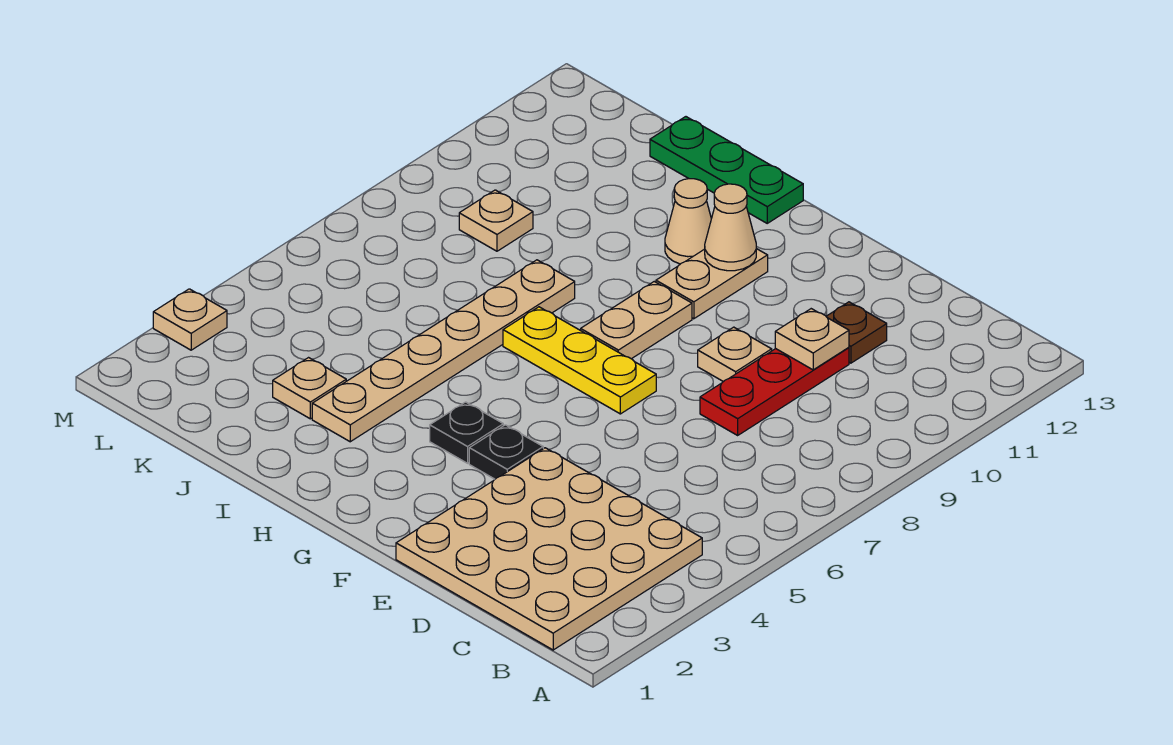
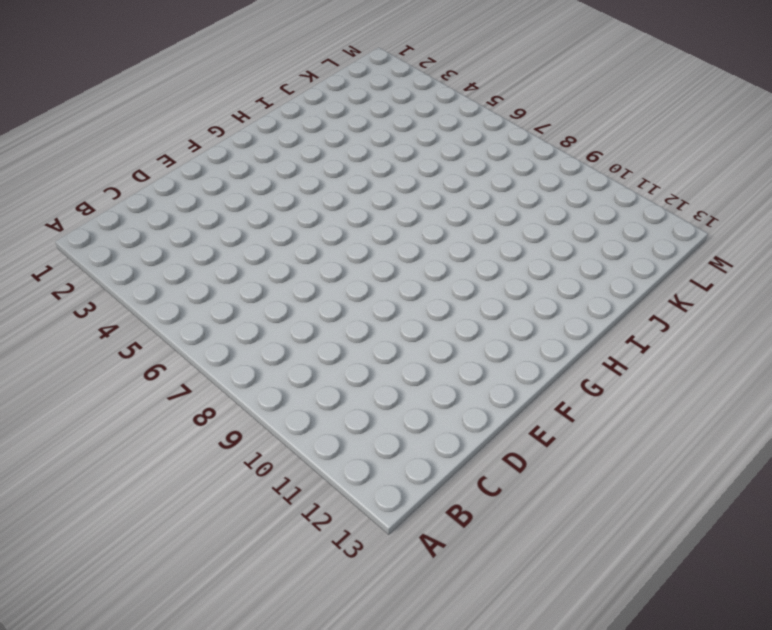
none -> tan plate B1:E4 level 1
none -> red plate D8:D10 level 1
none -> brown plate D11 level 1

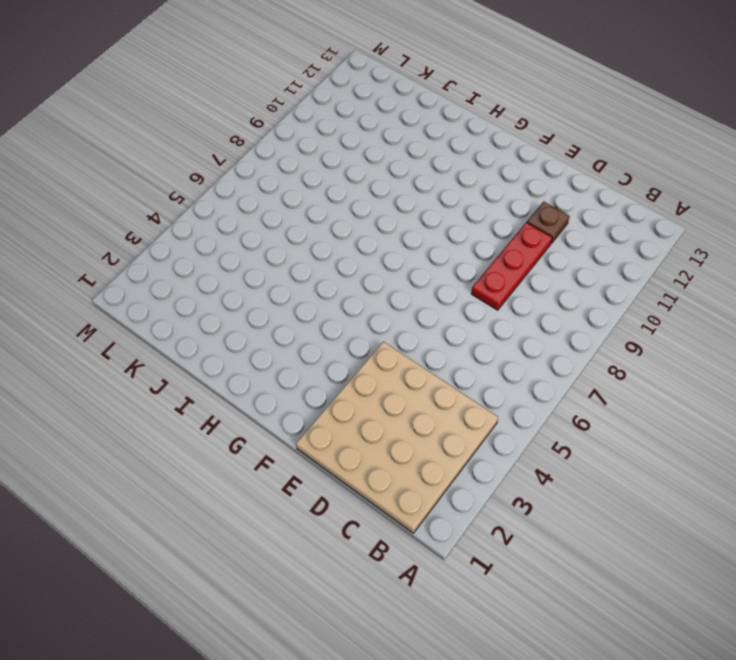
none -> tan plate E9 level 1
none -> black plate F4 level 1
none -> yellow plate F7:H7 level 1

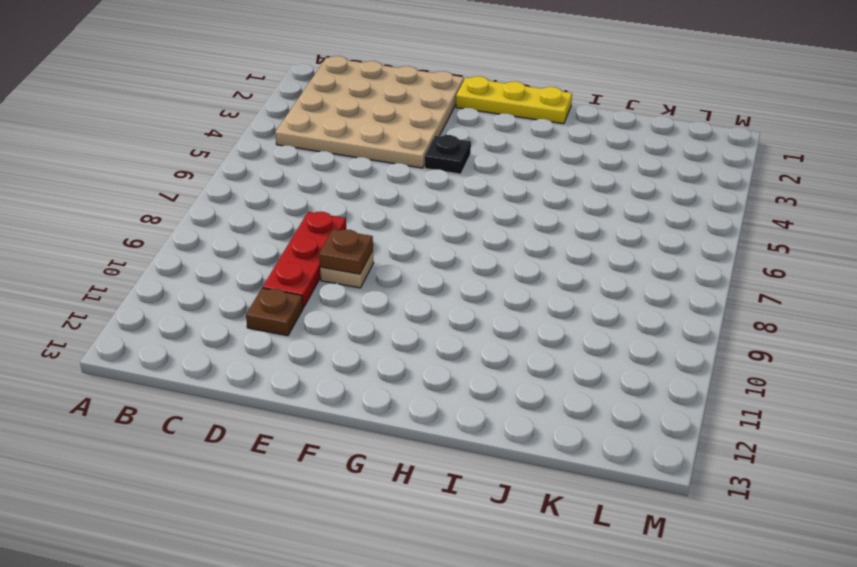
brown plate E9 level 2 -> none
yellow plate F1:H1 level 1 -> yellow plate F7:H7 level 1
none -> black plate G4 level 1
none -> tan plate G8:G9 level 1
none -> tan plate G10:G11 level 1

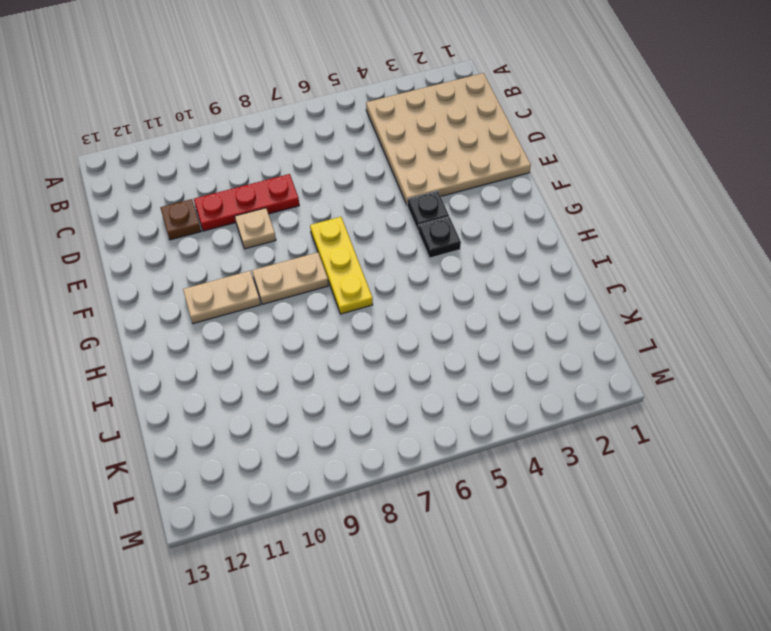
none -> tan cone H11 level 1
none -> green plate H13:J13 level 1
none -> tan plate I3:I8 level 1

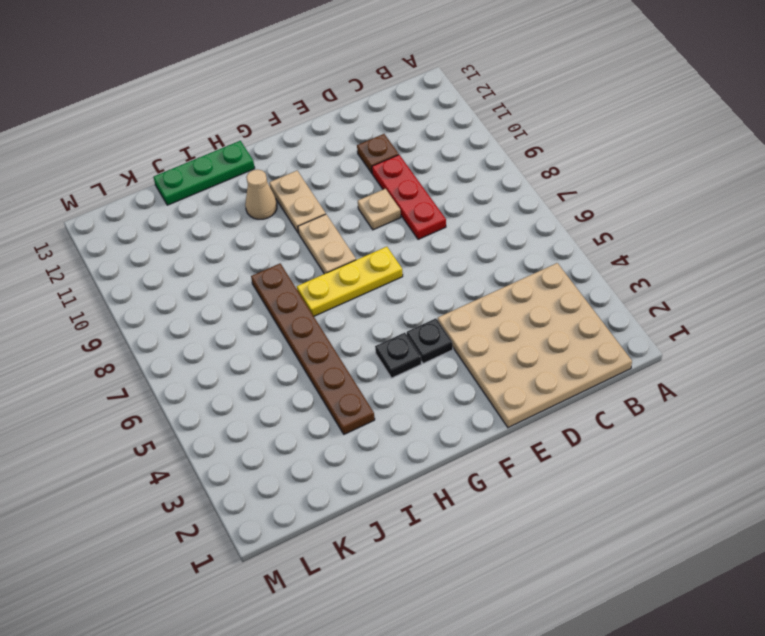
brown plate I3:I8 level 1 -> tan plate I3:I8 level 1
none -> tan plate J3 level 1
none -> tan plate K9 level 1
none -> tan plate M3 level 1

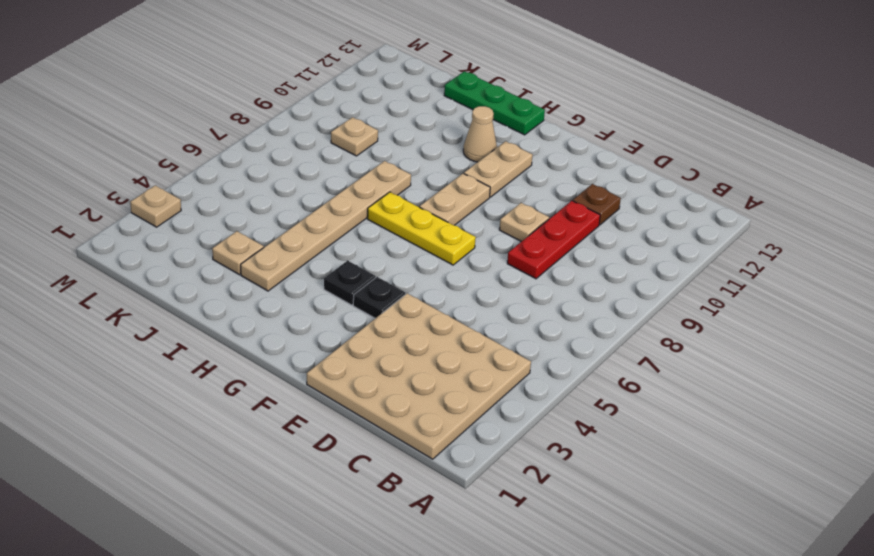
none -> tan plate D10 level 2
none -> tan cone G11 level 2

